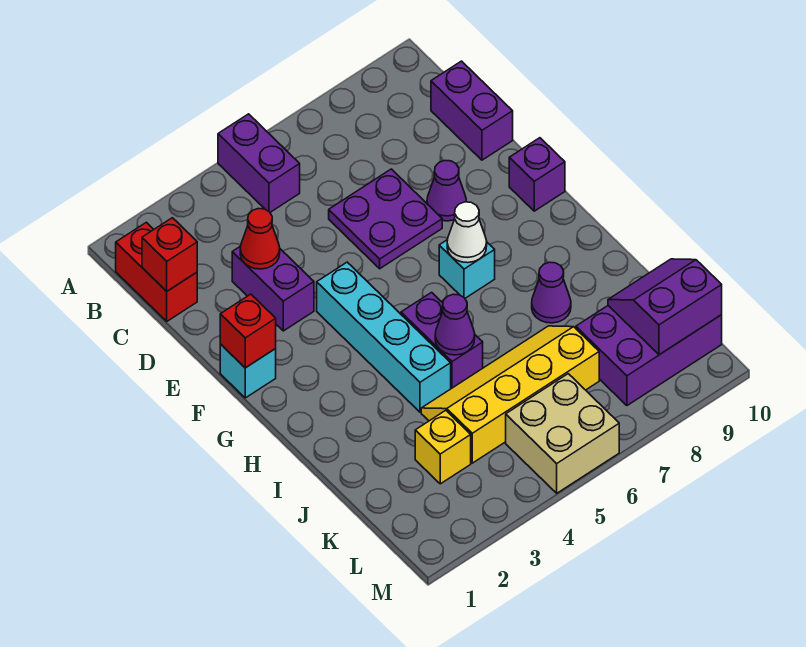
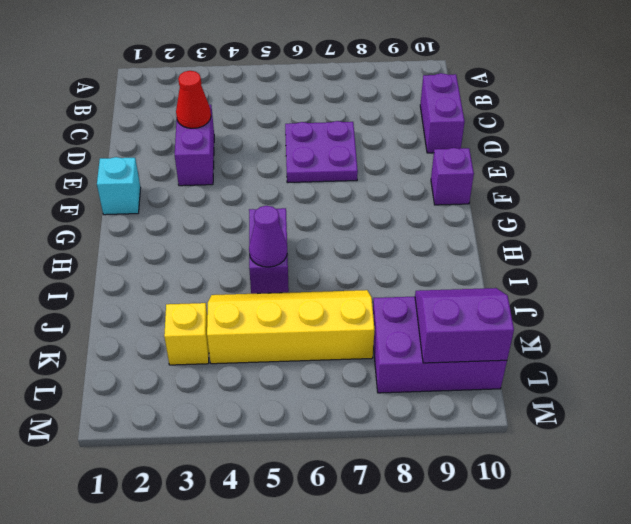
none -> purple brick A5:B5 level 1
none -> red brick B1:C1 level 1
none -> purple cone E8 level 1

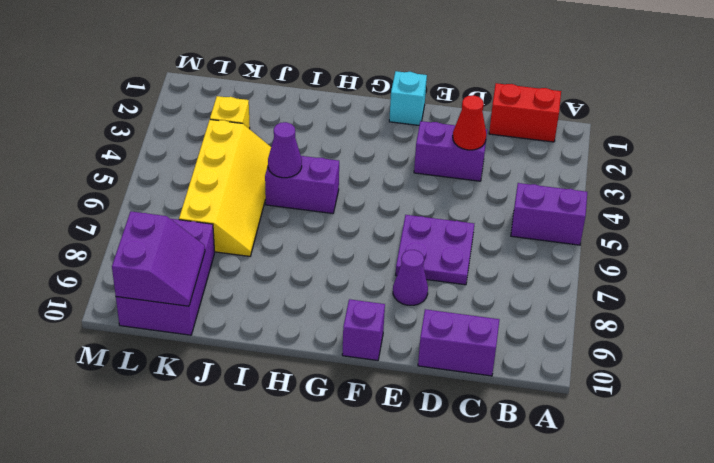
none -> cyan brick F4:I4 level 1
none -> cyan brick G7 level 1
none -> purple cone I8 level 1

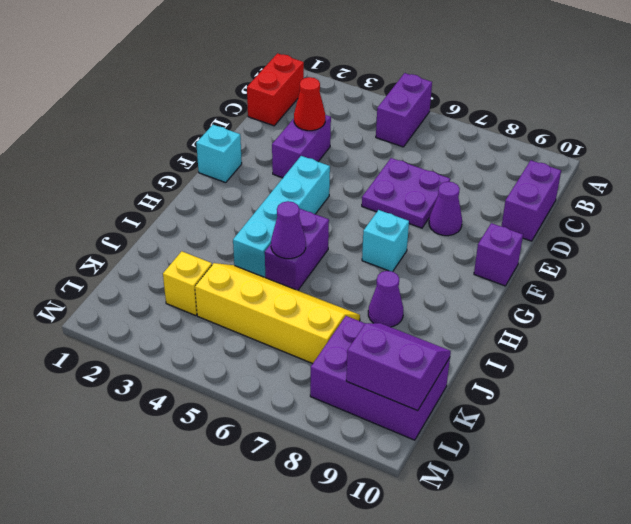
none -> tan brick L5:M6 level 1
none -> red brick C1 level 2
none -> red brick F1 level 2

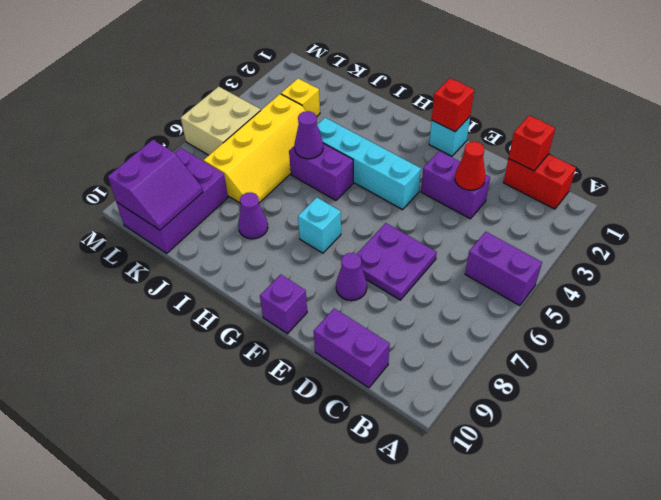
none -> white cone G7 level 2

